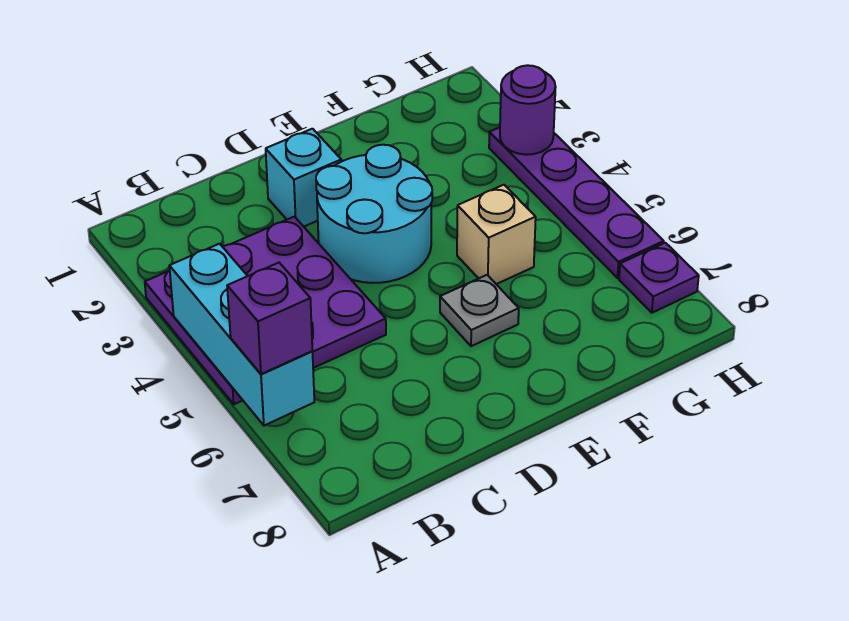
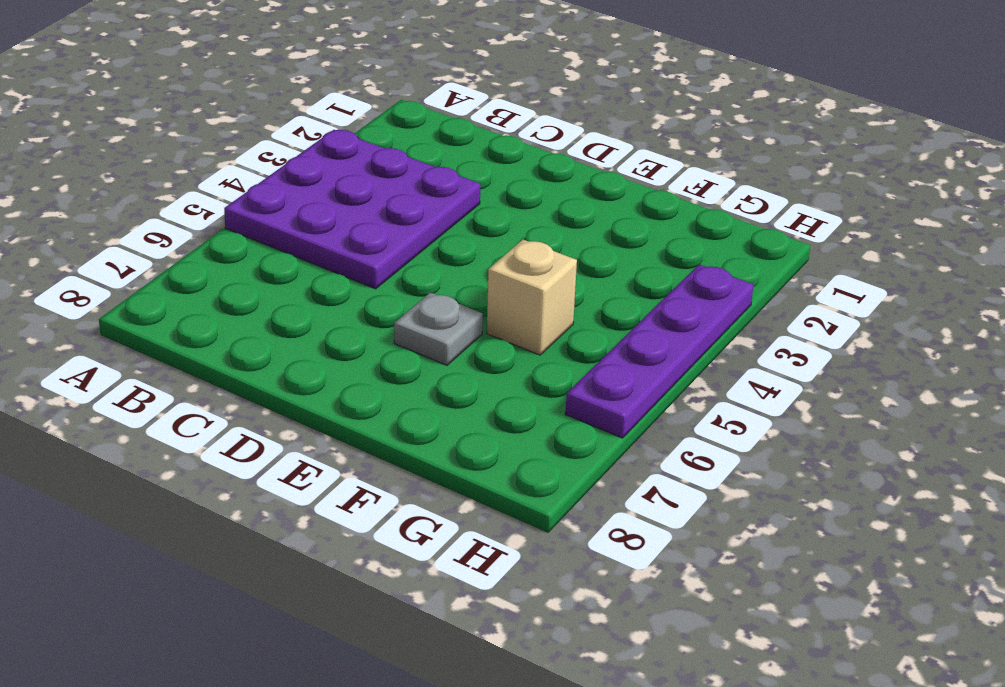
none -> cyan brick D2 level 1
none -> cyan round brick D3:E4 level 1

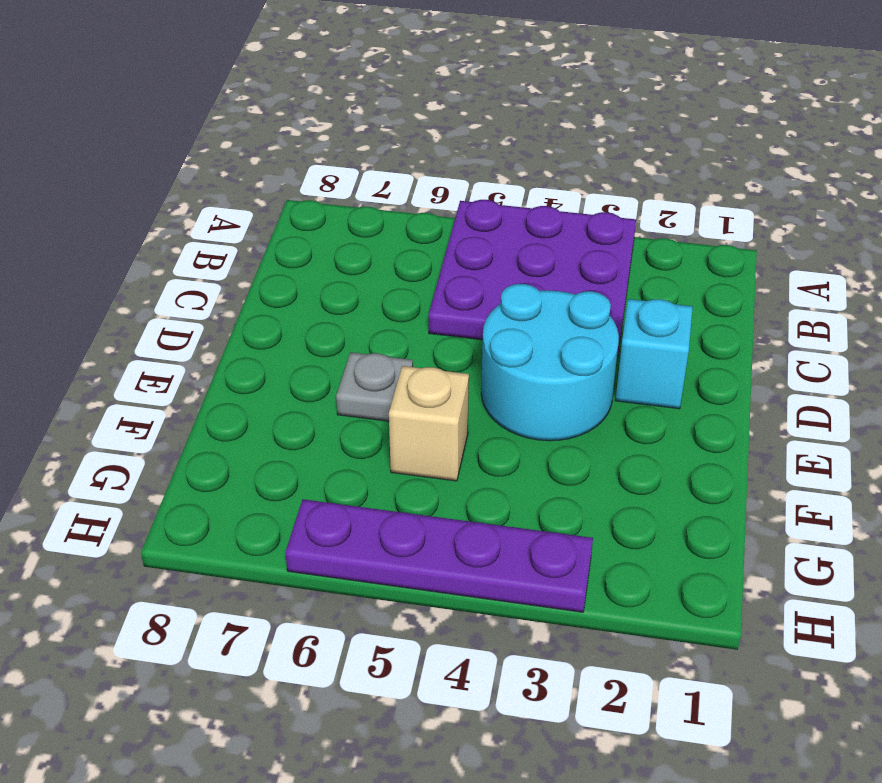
none -> purple plate H7 level 1
none -> cyan brick A4:A6 level 2

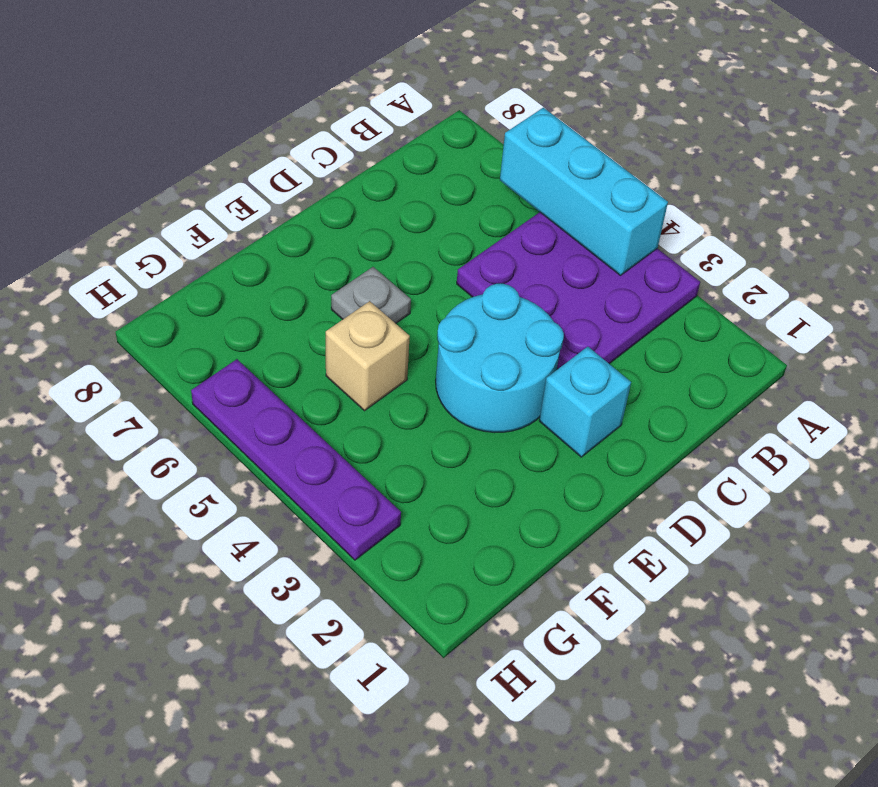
none -> purple plate H7 level 1
none -> purple round brick H3 level 2

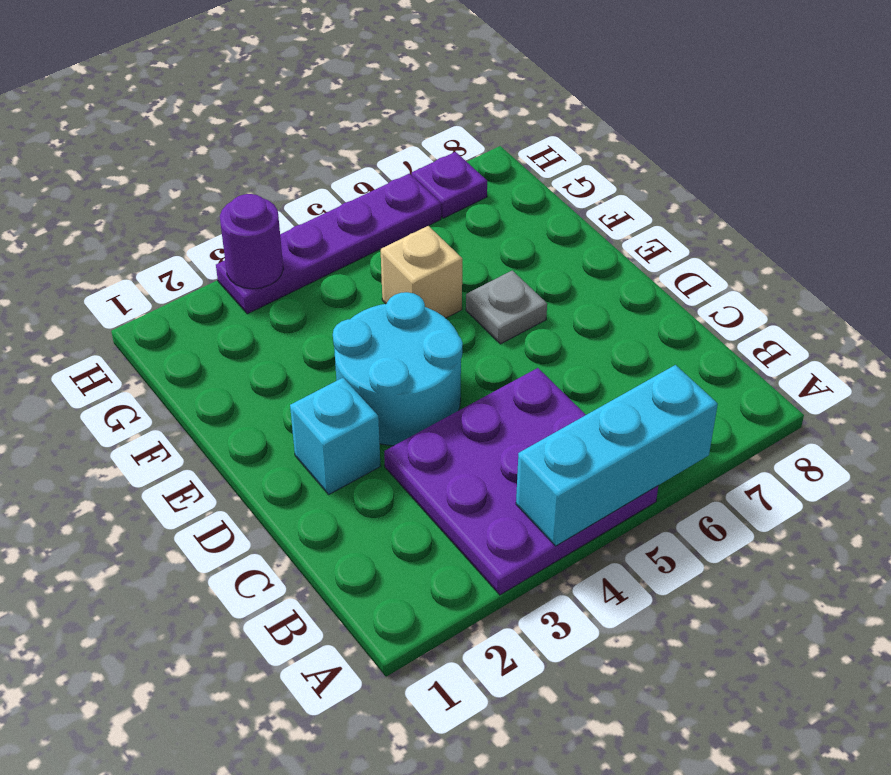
none -> purple brick A6 level 3

